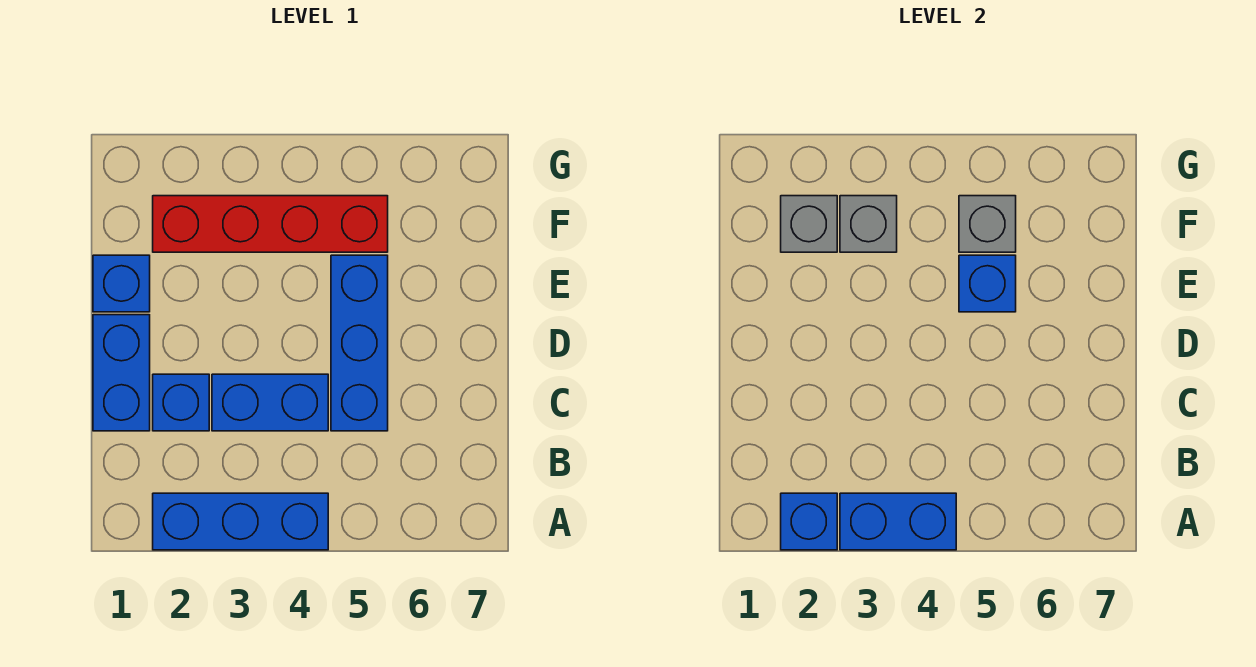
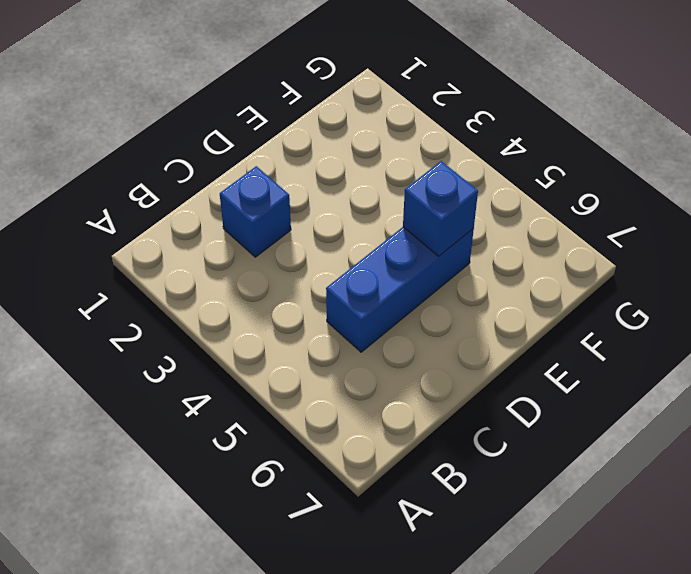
none -> blue brick A2:A4 level 1
none -> blue brick C1:D1 level 1
none -> blue brick C3:C4 level 1

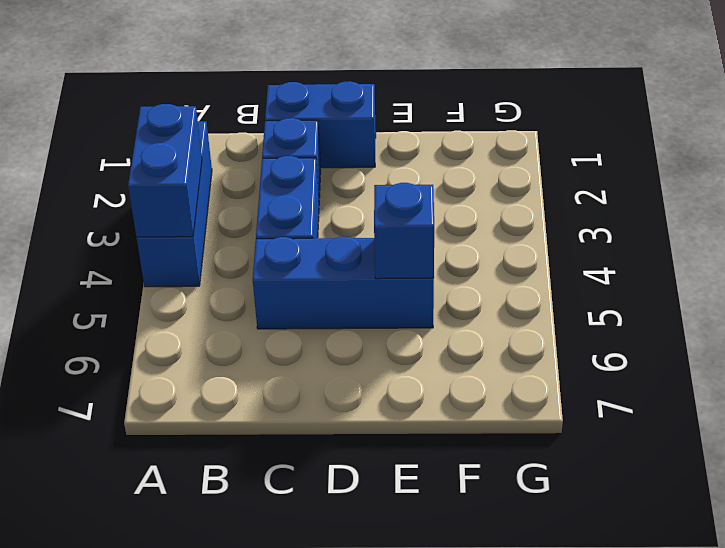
none -> blue brick E1 level 1
none -> red brick F2:F5 level 1
none -> blue brick A2 level 2

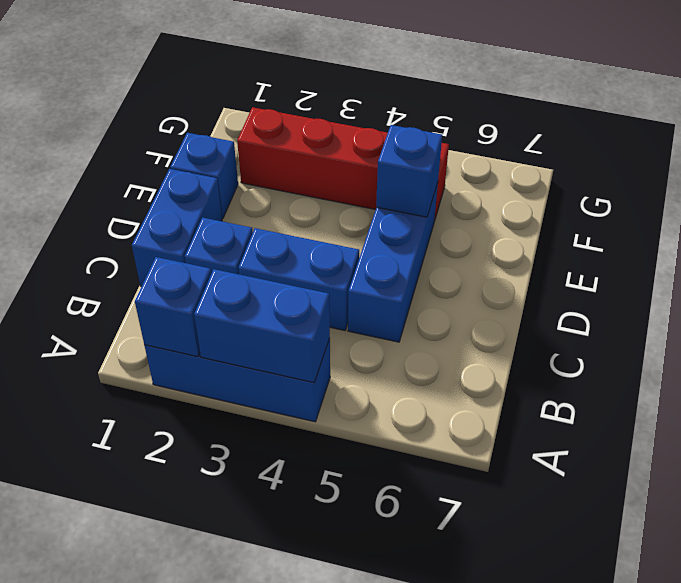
none -> grey brick F2 level 2
none -> grey brick F3 level 2
none -> grey brick F5 level 2

